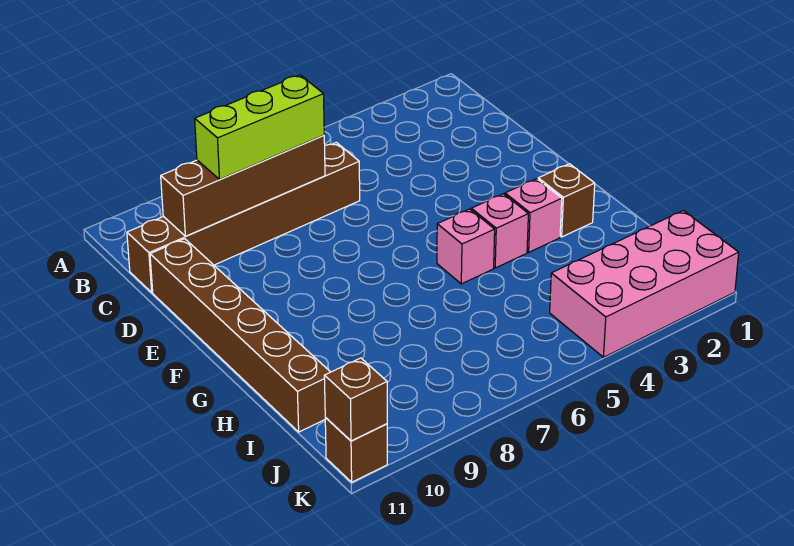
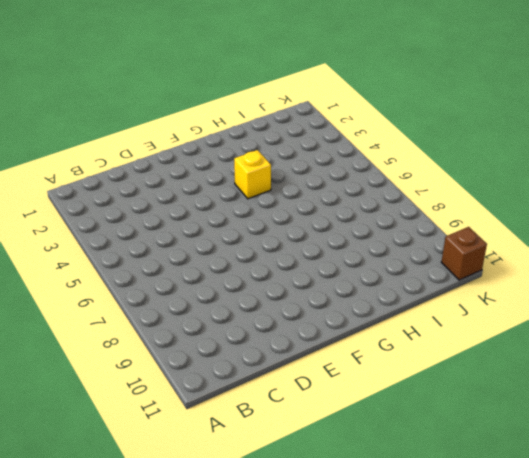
yellow brick G4 level 1 -> pink brick G4 level 1
none -> brown brick C6:C11 level 1
none -> brown brick D11:I11 level 1

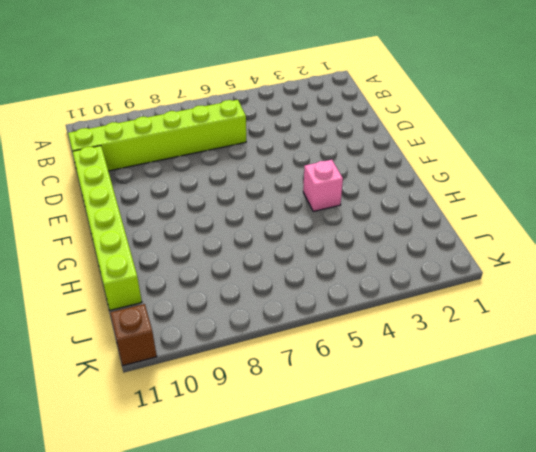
lime brick C6:C11 level 1 -> brown brick C6:C11 level 1
lime brick D11:I11 level 1 -> brown brick D11:I11 level 1
none -> brown brick G2 level 1
none -> pink brick G3 level 1

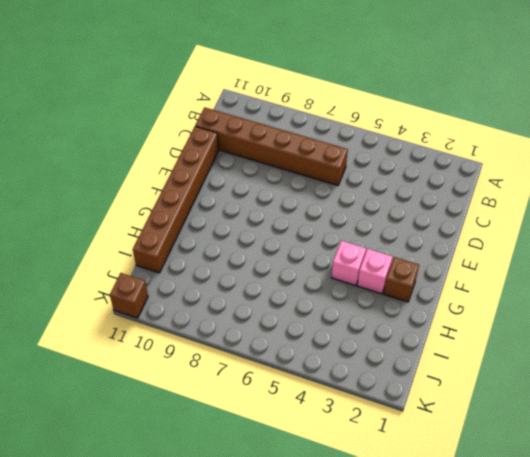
none -> pink brick G5 level 1
none -> pink brick J1:K4 level 1

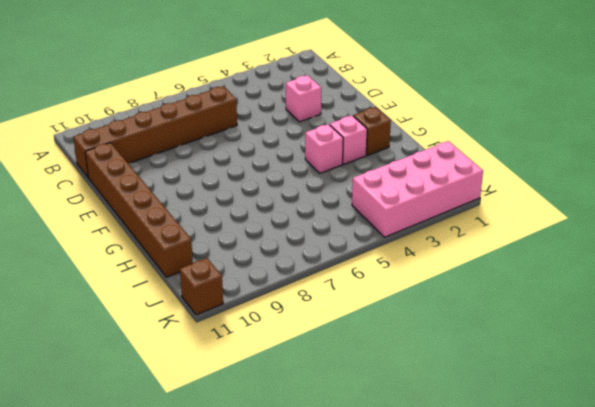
pink brick D3 level 1 -> pink brick G5 level 1
none -> brown brick C7:C10 level 2
none -> brown brick K11 level 2

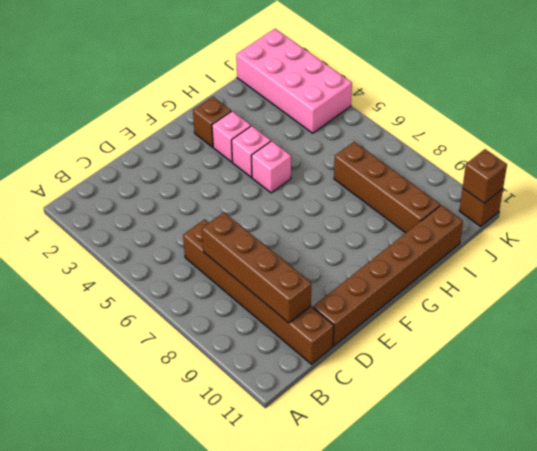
brown brick I7:I10 level 1 -> none
none -> lime brick C7:C9 level 3

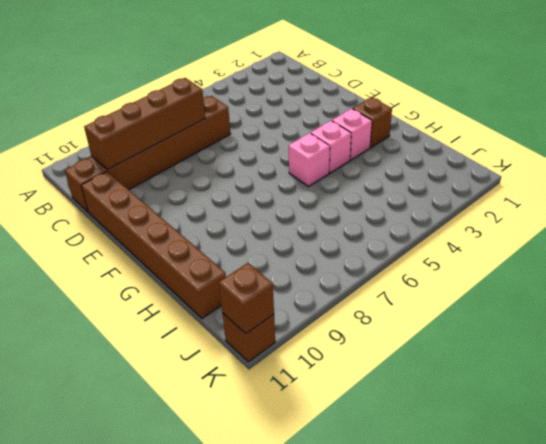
none -> pink brick J1:K4 level 1
none -> lime brick C7:C9 level 3

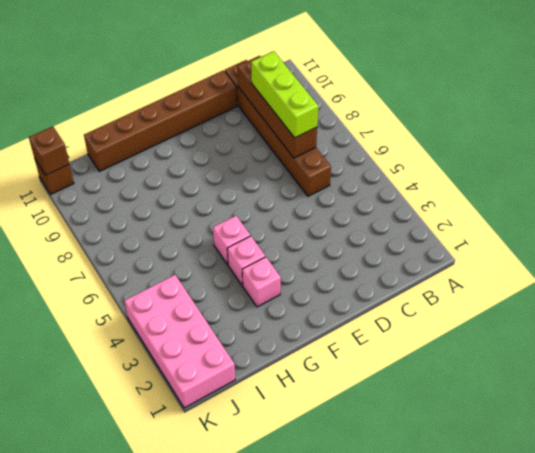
none -> brown brick G2 level 1

